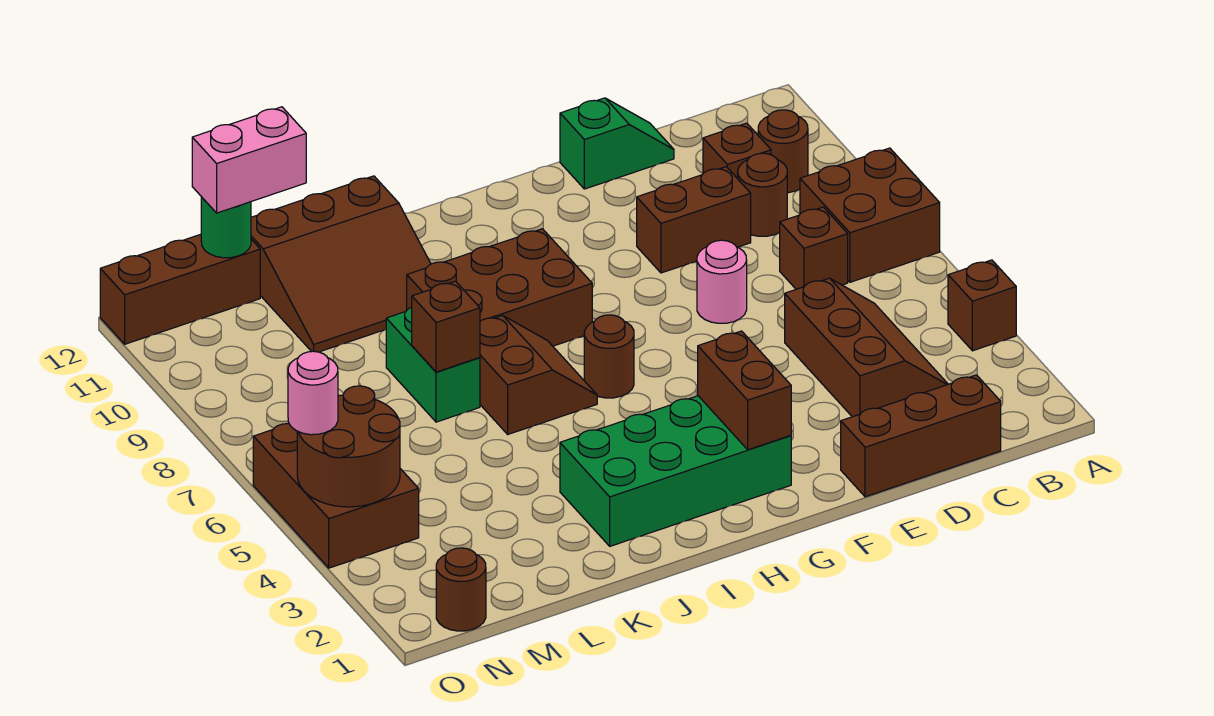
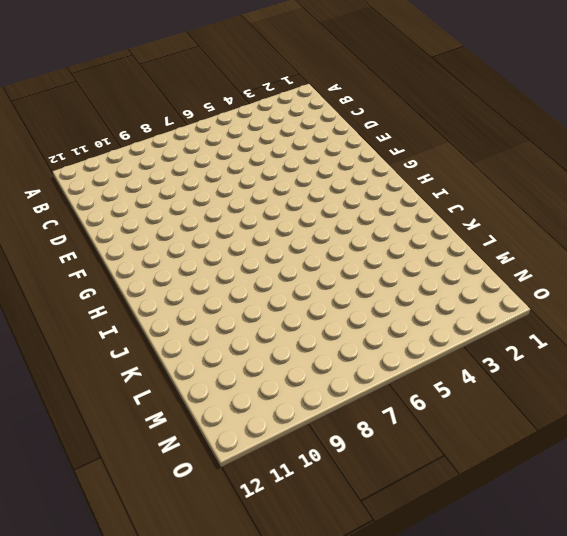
none -> brown brick A4 level 1
none -> brown brick A7:B8 level 1
none -> brown round brick B10 level 1

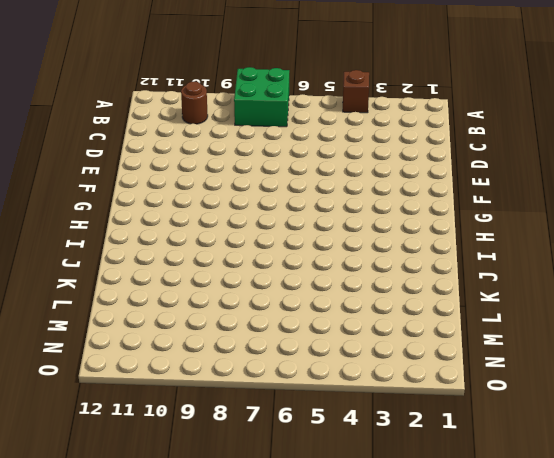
green brick A7:B8 level 1 -> brown brick A7:B8 level 1
none -> brown brick C1:E1 level 1
none -> brown slope C3:D5 level 1 top D
none -> brown brick C7 level 1

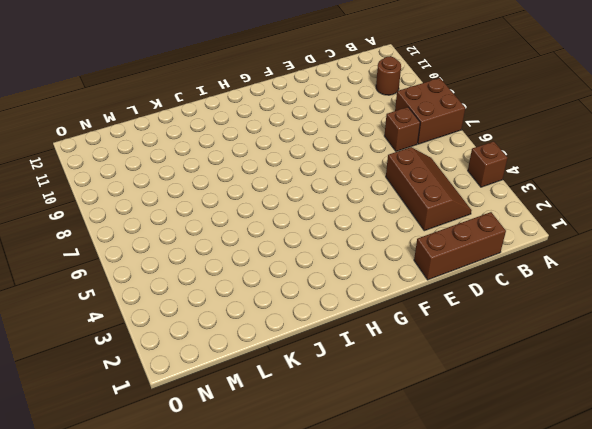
none -> brown round brick C9 level 1
none -> brown brick C10 level 1
none -> brown brick D9:E9 level 1

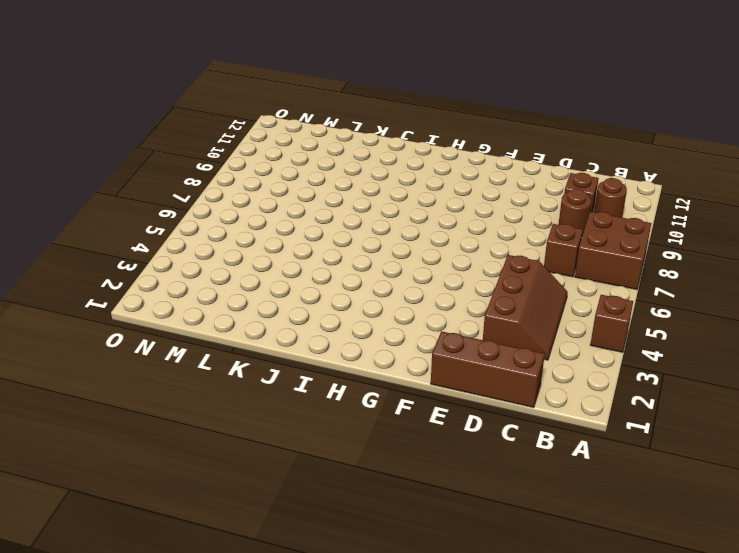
none -> brown brick D9:E9 level 1
none -> green slope D12:E12 level 1 top E
none -> pink round brick E7 level 1

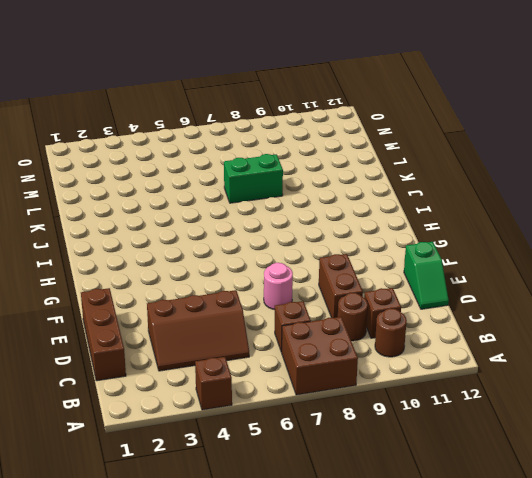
none -> green brick G2:J3 level 1
none -> brown round brick H6 level 1
none -> brown brick H8:J9 level 1

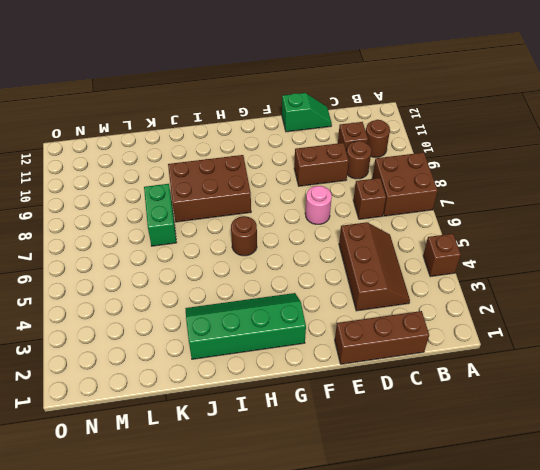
green slope G2:J3 level 1 top 2 -> green brick G2:J3 level 1
none -> brown slope I6:J7 level 1 top J
none -> brown slope J10:L12 level 1 top 12
none -> brown brick M12:O12 level 1

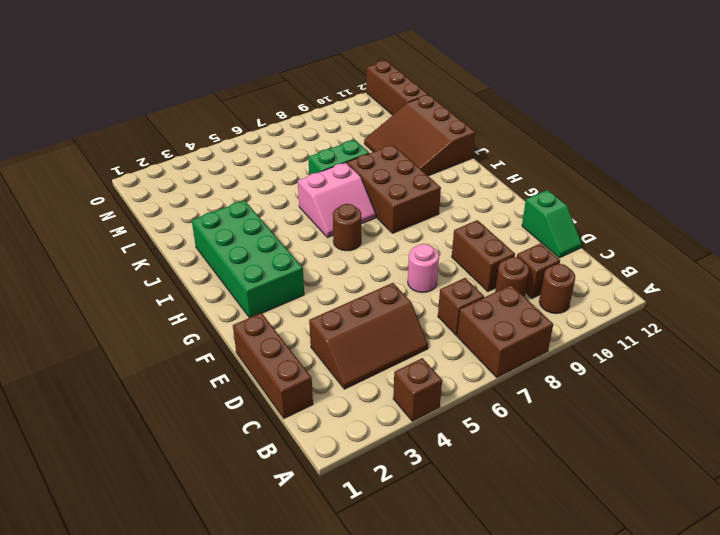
pink slope I6:J7 level 1 top J -> brown slope I6:J7 level 1 top J
none -> brown round brick N1 level 1
none -> brown brick N4:O6 level 1
none -> brown brick G2:G3 level 2

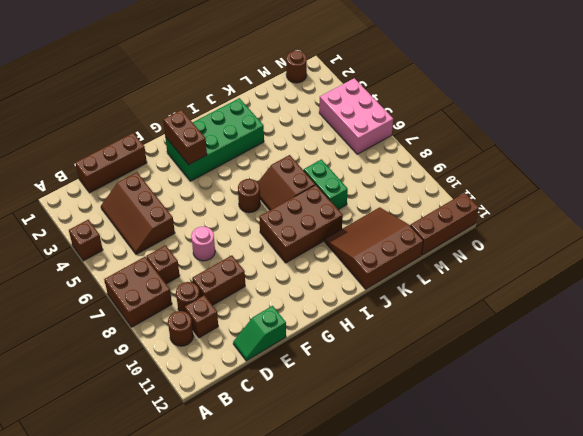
pink brick N4:O6 level 1 -> brown brick N4:O6 level 1
none -> brown brick K7 level 2
none -> green round brick M12 level 2
none -> brown round brick N4:O5 level 2

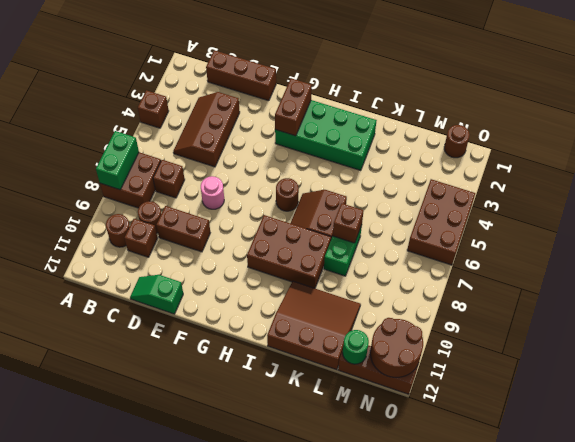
green brick A7:A8 level 2 -> none
brown round brick N11:O12 level 2 -> brown round brick N4:O5 level 2
none -> pink brick L12:M12 level 3
none -> pink round brick O5 level 3

